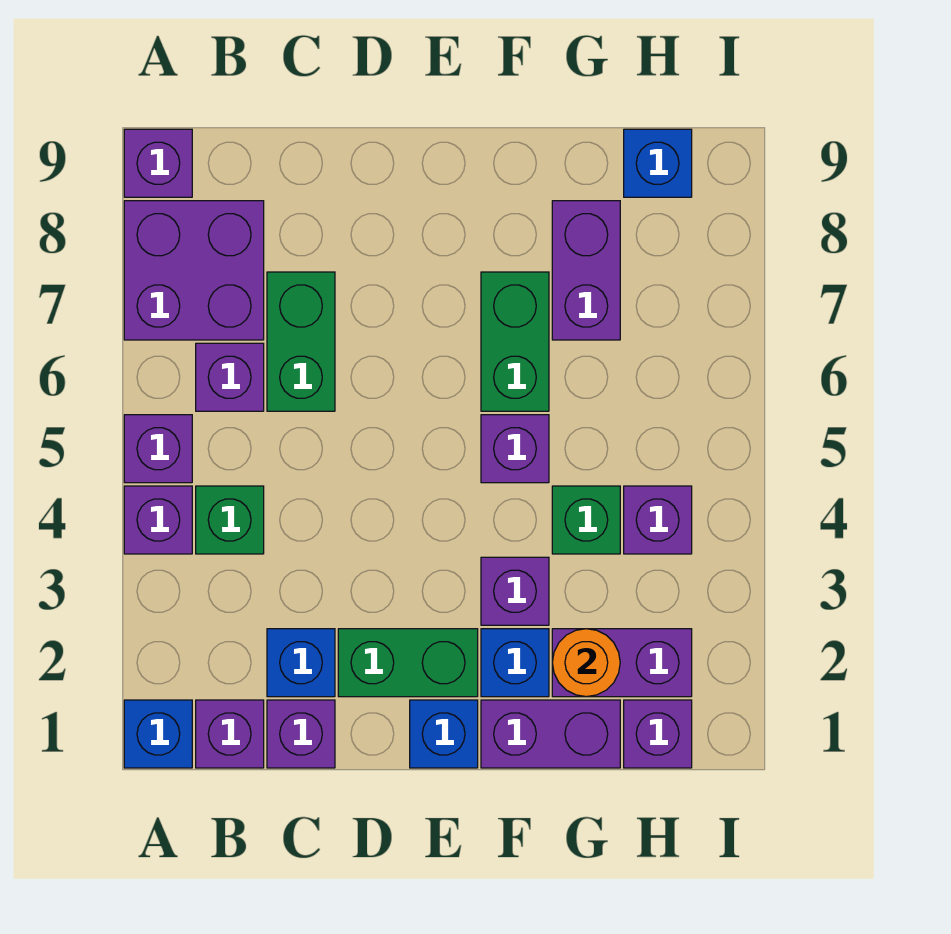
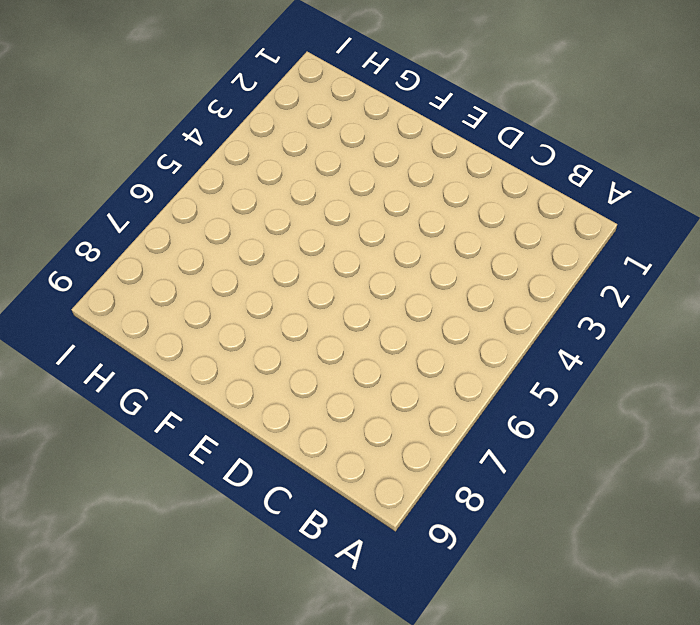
none -> blue brick A1 level 1
none -> purple brick A4 level 1
none -> purple brick A5 level 1

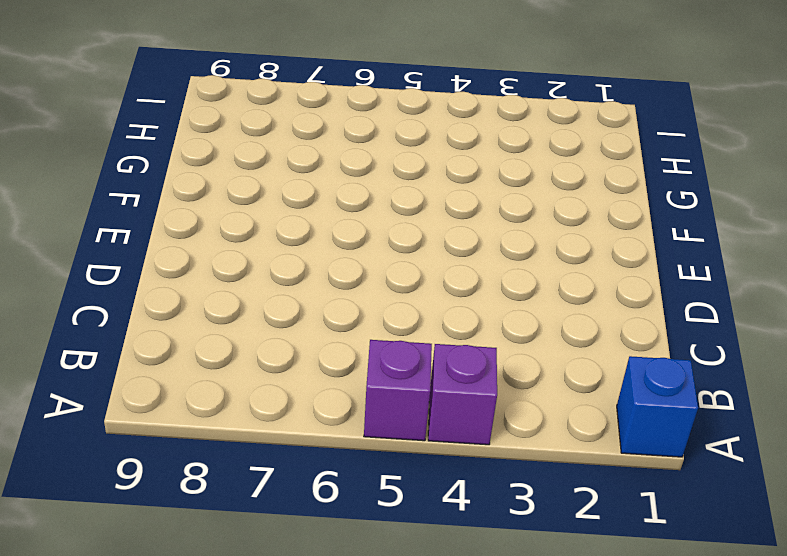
none -> purple brick A7:B8 level 1
none -> purple brick A9 level 1
none -> purple brick B1 level 1

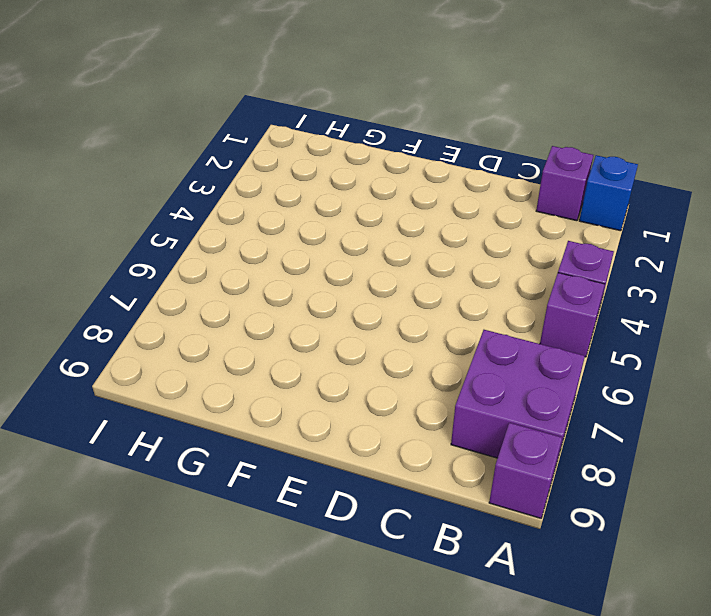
none -> green brick B4 level 1
none -> purple brick B6 level 1
none -> purple brick C1 level 1

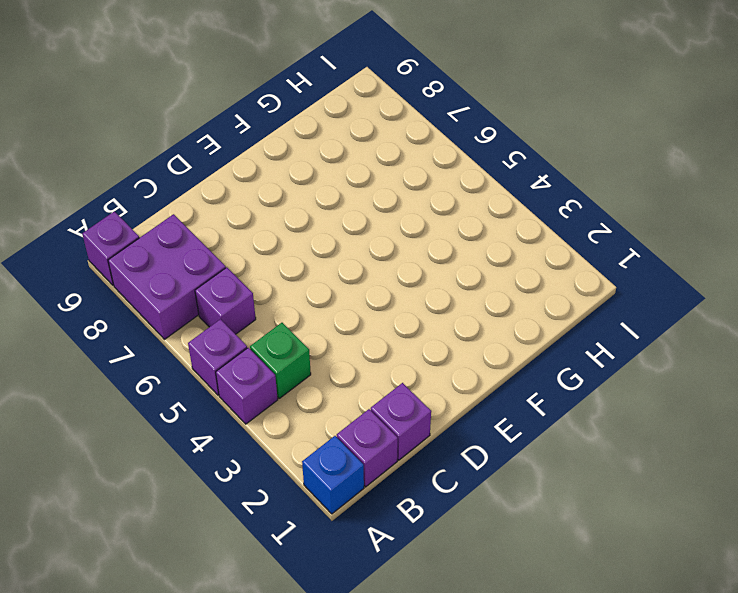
none -> blue brick C2 level 1
none -> green brick C6:C7 level 1
none -> green brick D2:E2 level 1

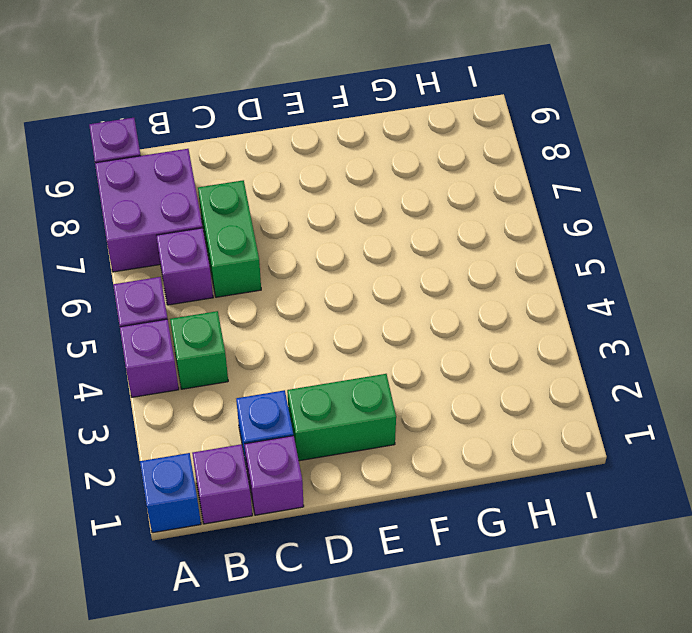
none -> blue brick E1 level 1
none -> purple brick F1:G1 level 1
none -> blue brick F2 level 1

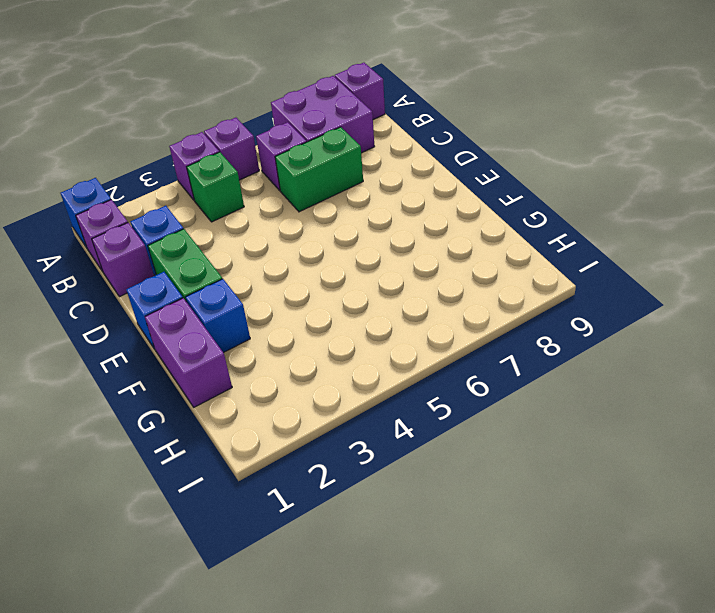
none -> purple brick F3 level 1
none -> purple brick F5 level 1
none -> green brick F6:F7 level 1

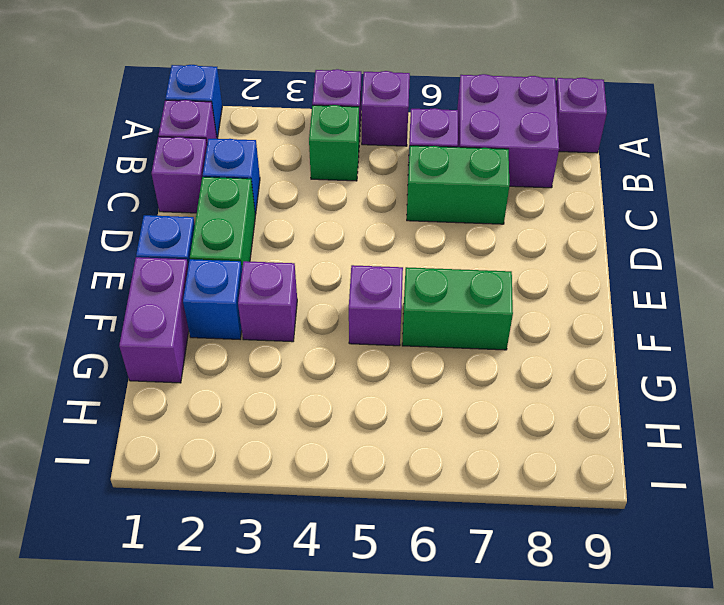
none -> purple brick G2:H2 level 1
none -> green brick G4 level 1
none -> purple brick G7:G8 level 1

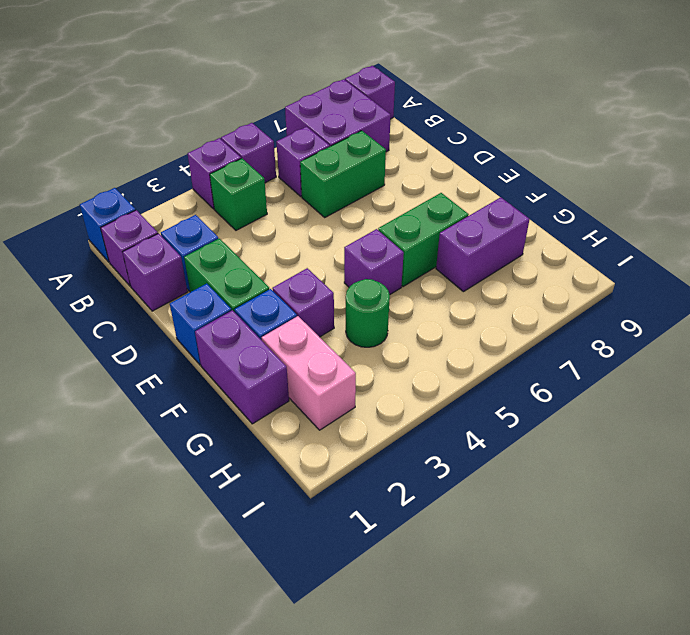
pink brick G2:H2 level 1 -> purple brick G2:H2 level 1
green round brick G4 level 1 -> green brick G4 level 1
none -> purple brick H1 level 1
none -> purple brick H4 level 1
none -> blue brick H9 level 1

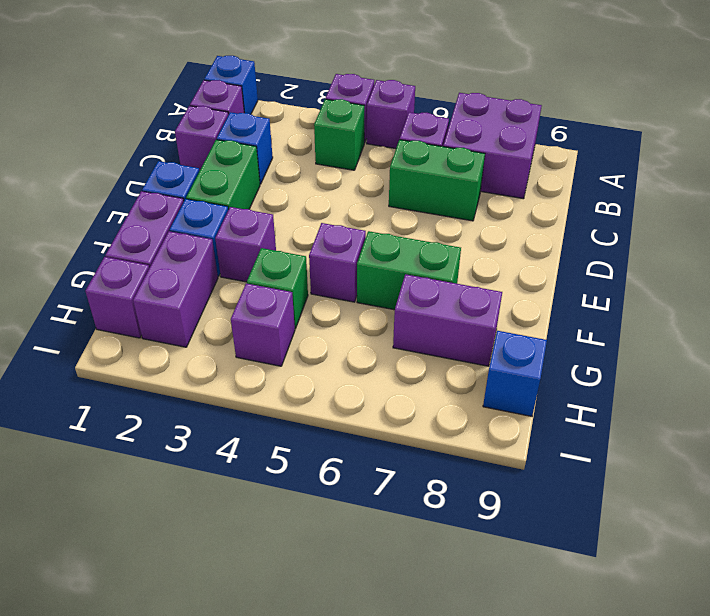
none -> purple brick A9 level 1
none -> orange round brick G2 level 2

